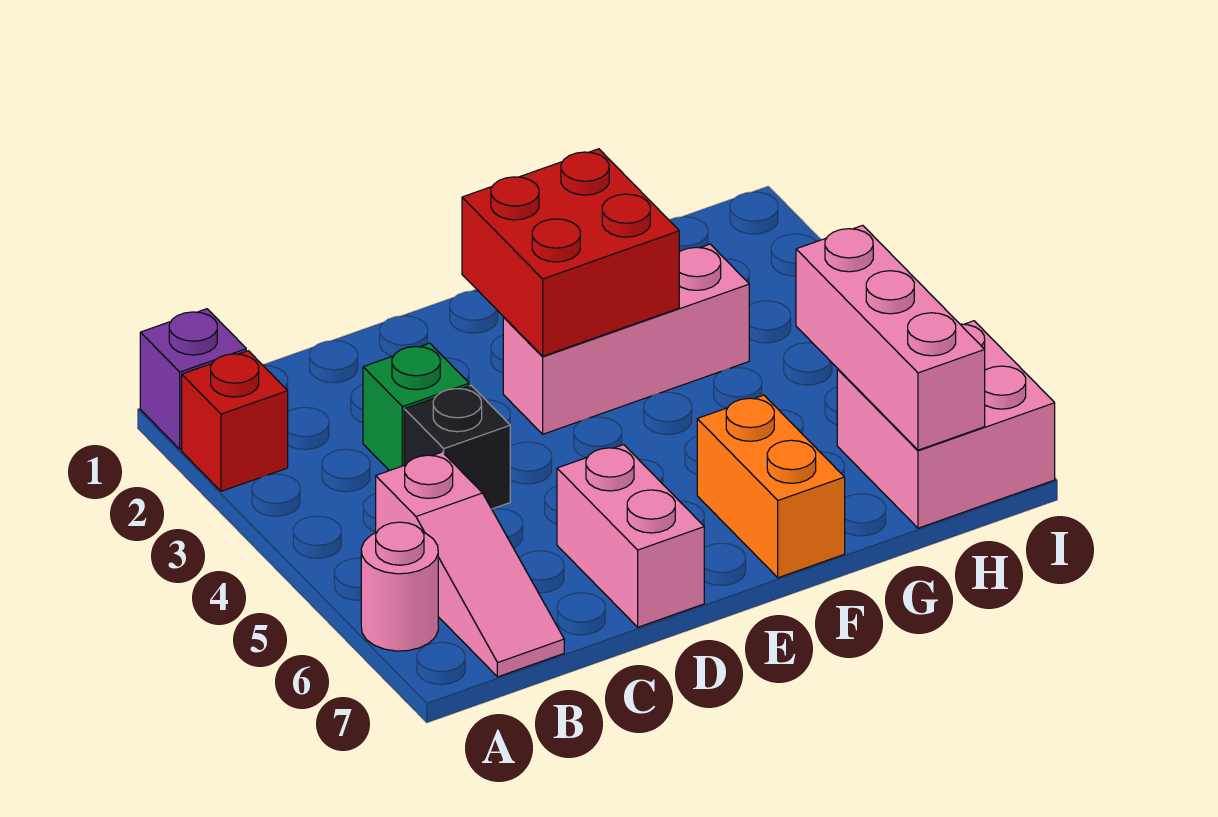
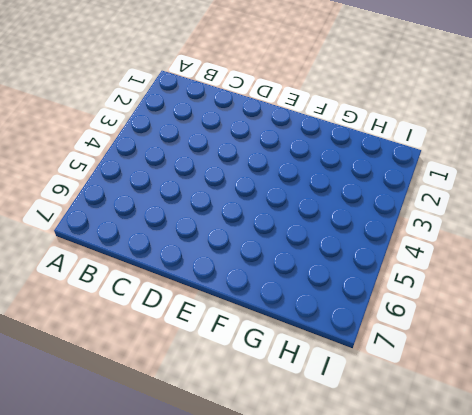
none -> purple brick A1 level 1
none -> red brick A2 level 1
none -> pink round brick A6 level 1

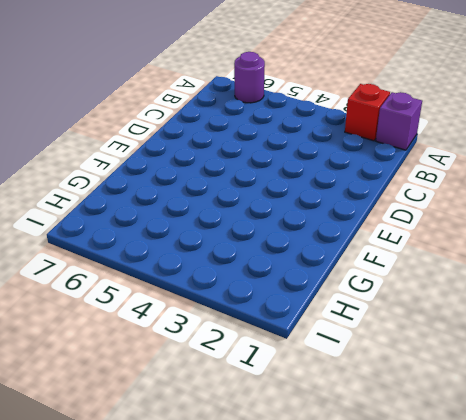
purple round brick A6 level 1 -> pink round brick A6 level 1
none -> pink slope B5:B7 level 1 top 5
none -> green brick C3 level 1
none -> black brick C4 level 1

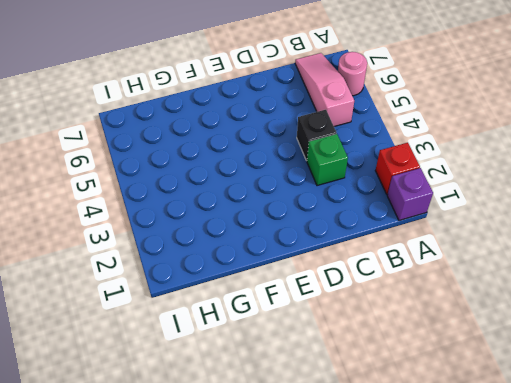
none -> pink brick D6:D7 level 1
none -> pink brick E3:G3 level 1
none -> orange brick F6:F7 level 1

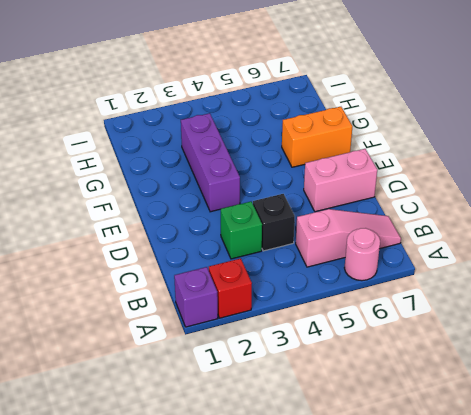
purple brick E3:G3 level 1 -> pink brick E3:G3 level 1
none -> pink brick H6:I7 level 1
none -> red brick E2:F3 level 2
none -> pink brick H5:H7 level 2

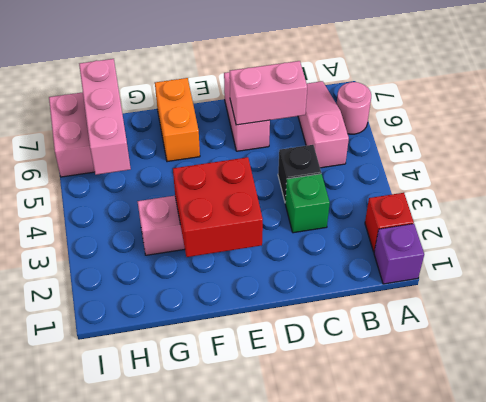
pink brick C6:D6 level 2 -> none

